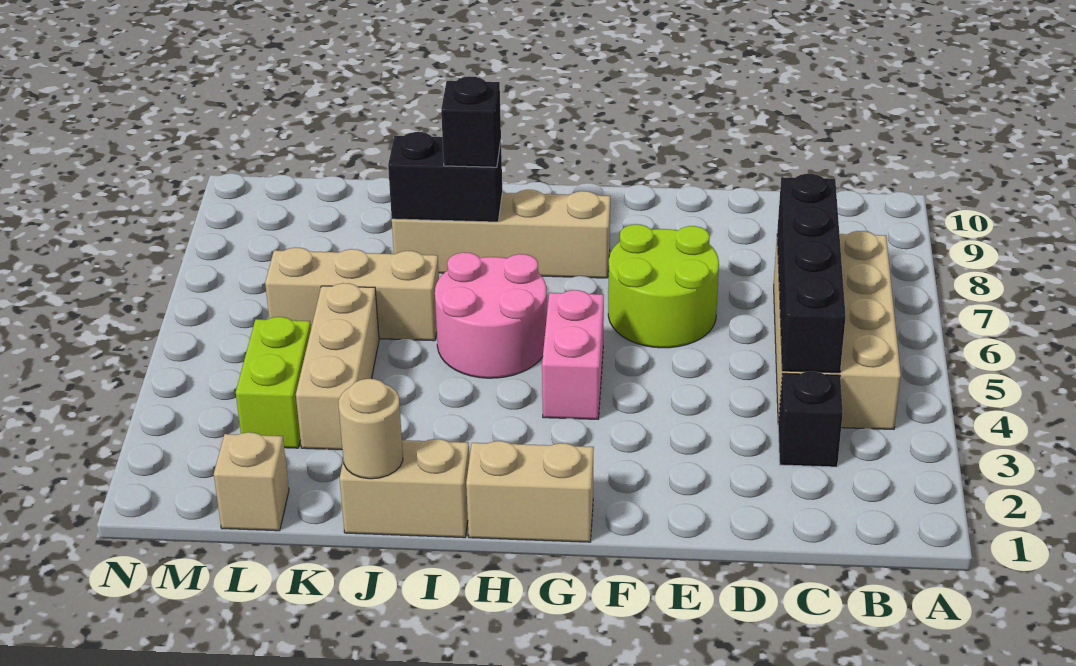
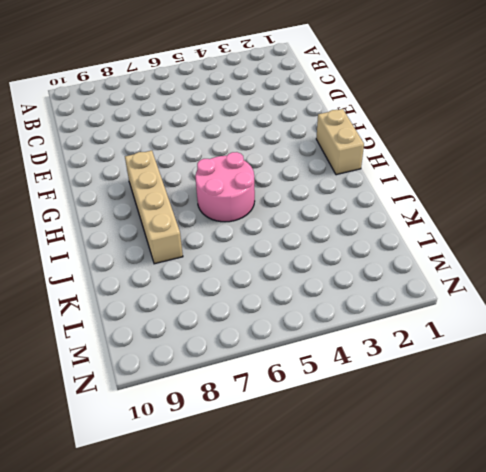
none -> tan brick B4:C7 level 1
none -> black brick C3 level 1
none -> lime round brick E6:F7 level 1

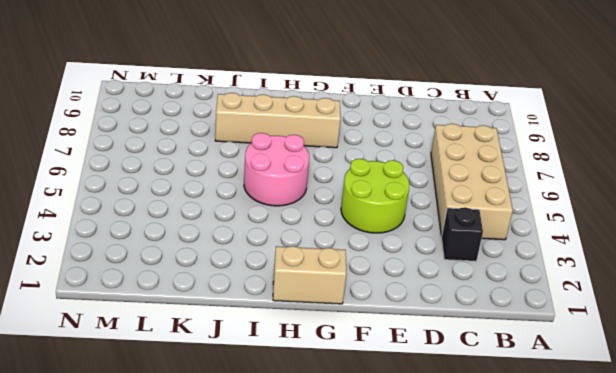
lime round brick E4:F5 level 1 -> lime round brick E6:F7 level 1
none -> pink brick G4:G5 level 1
none -> tan brick I1:J1 level 1
none -> tan brick J6:L6 level 1

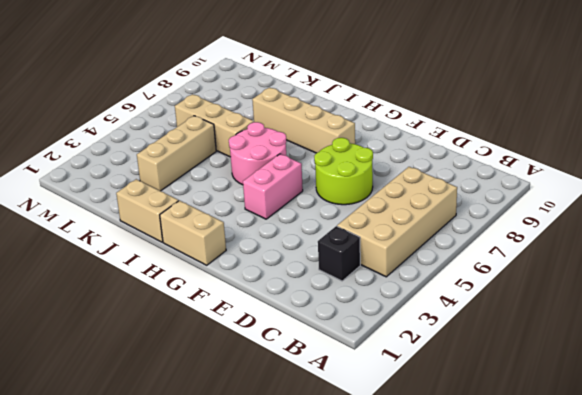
none -> tan brick L1 level 1
none -> lime brick L3:L4 level 1
none -> black brick C4:C7 level 2

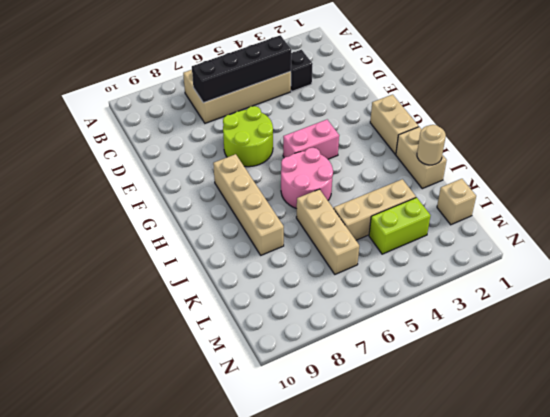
none -> black brick I8:J8 level 2
none -> black brick I8 level 3

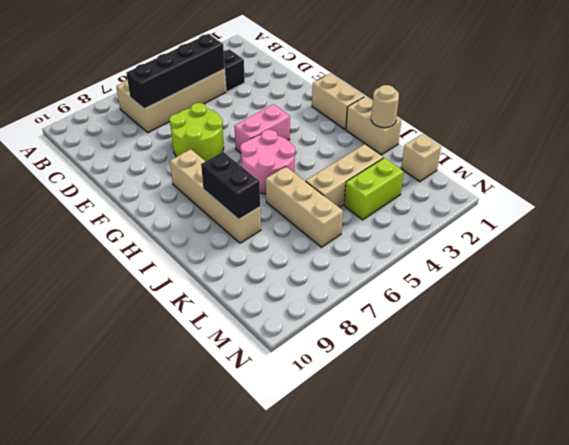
none -> black brick I8 level 3

